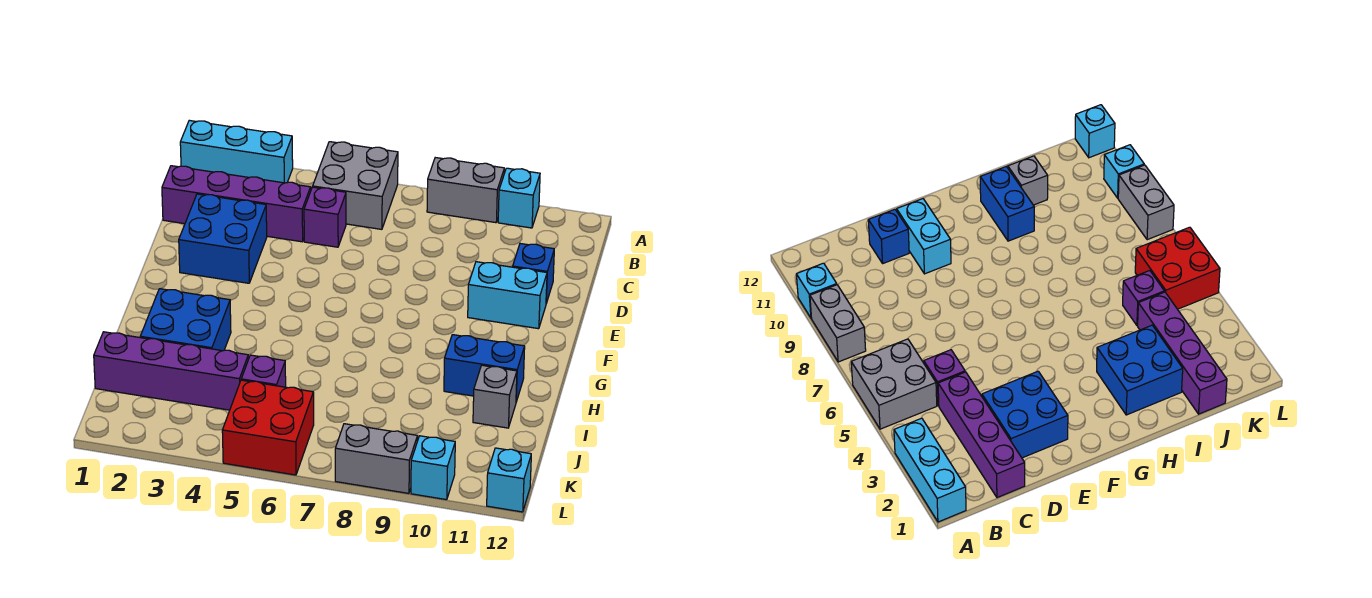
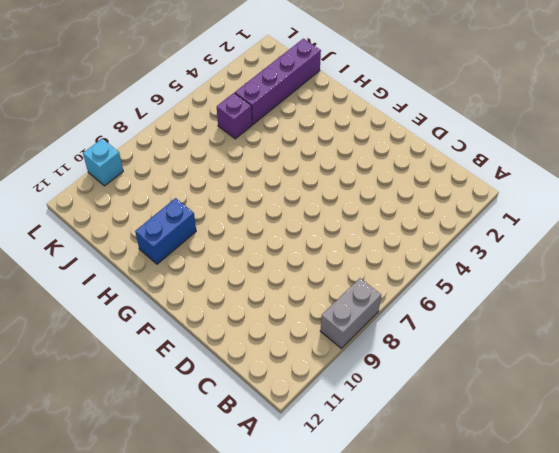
none -> cyan brick A1:A3 level 1
none -> grey brick A5:B6 level 1
none -> cyan brick A10 level 1

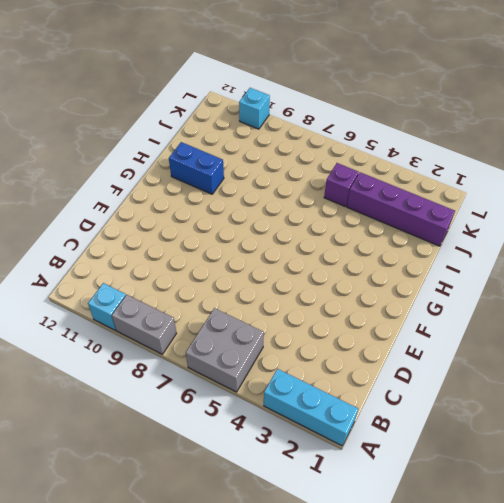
none -> purple brick C1:C4 level 1
none -> purple brick C5 level 1
none -> blue brick D2:E3 level 1

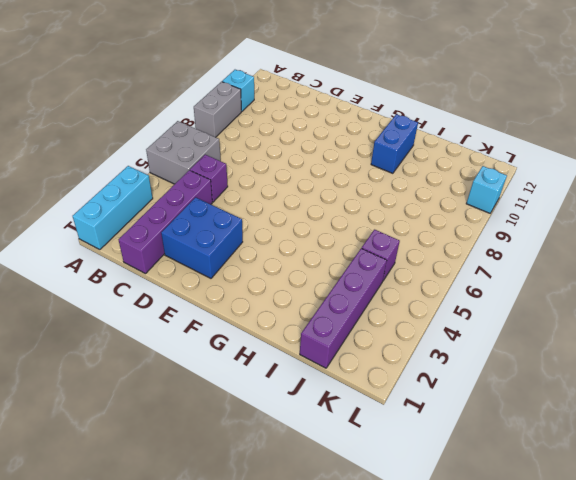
none -> blue brick D11 level 1
none -> cyan brick E10:E11 level 1
none -> blue brick H2:I3 level 1

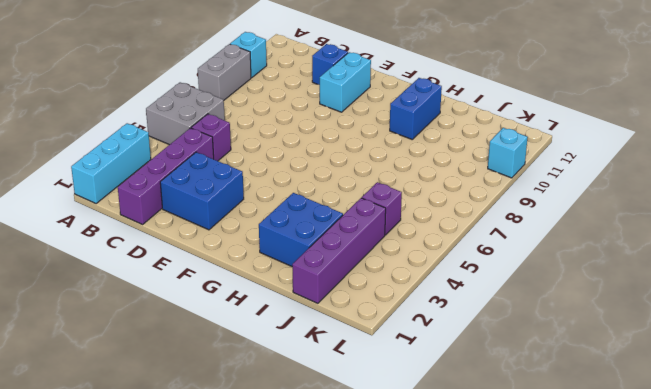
none -> grey brick I11 level 1
none -> red brick K5:L6 level 1
none -> grey brick L8:L9 level 1

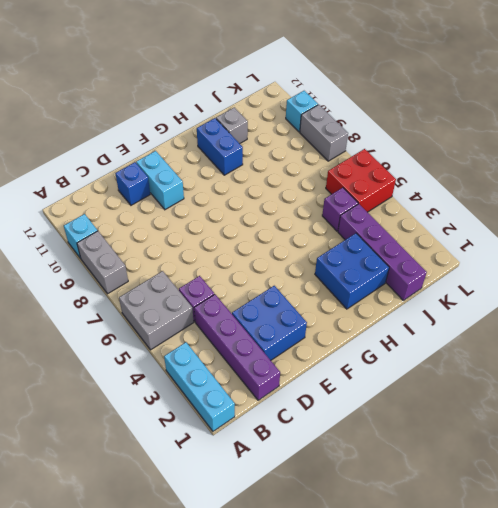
none -> cyan brick L12 level 1

